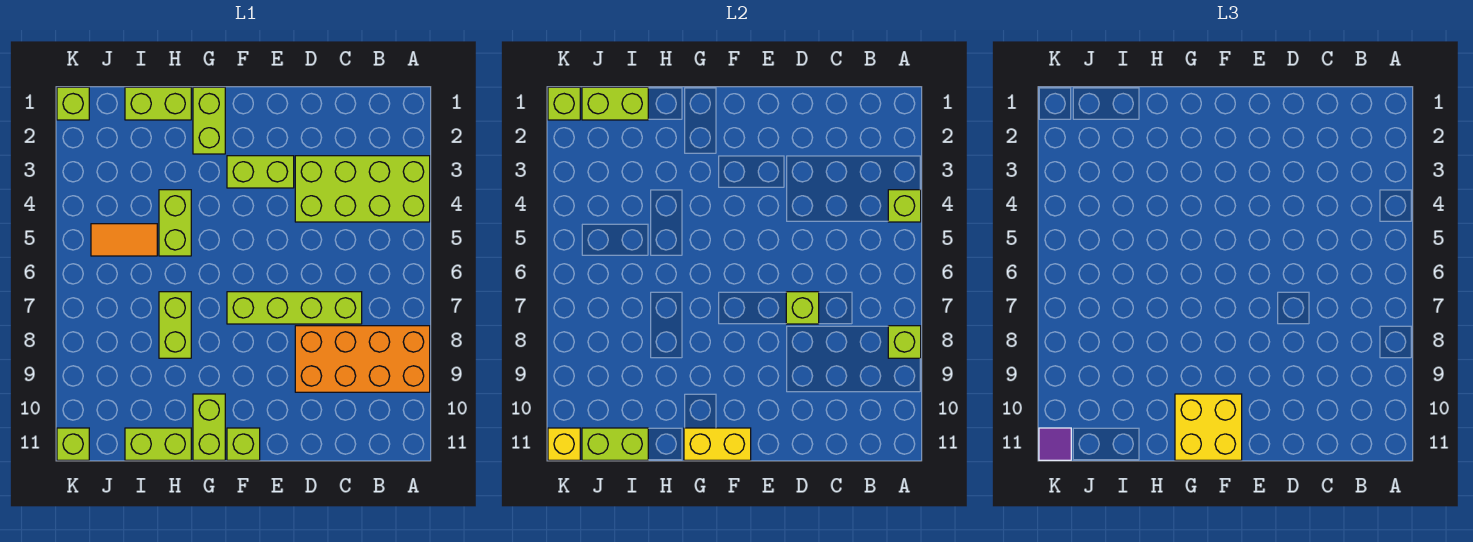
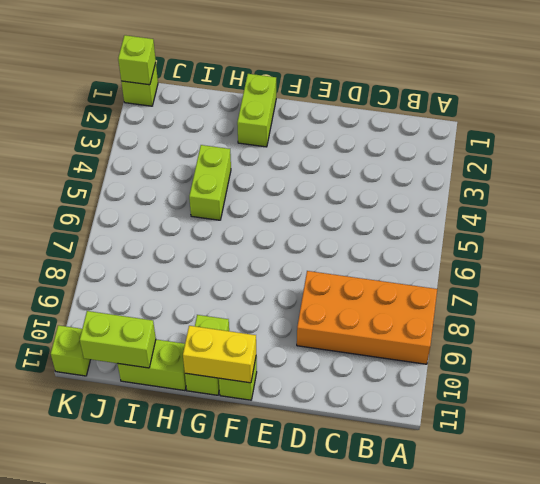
none -> lime brick A3:D4 level 1
none -> lime brick C7:F7 level 1
none -> lime brick E3:F3 level 1

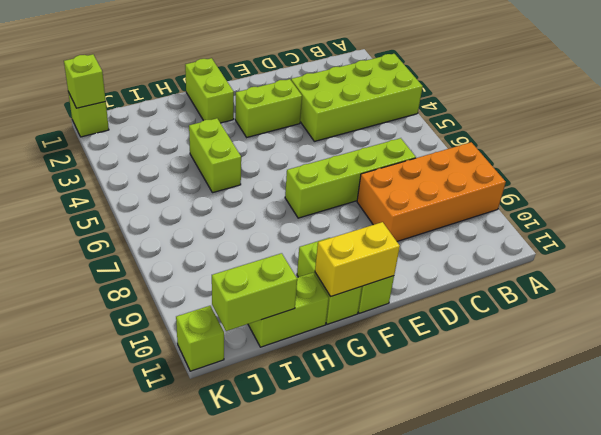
none -> lime brick H1:I1 level 1
none -> lime brick H7:H8 level 1
none -> orange tile I5:J5 level 1

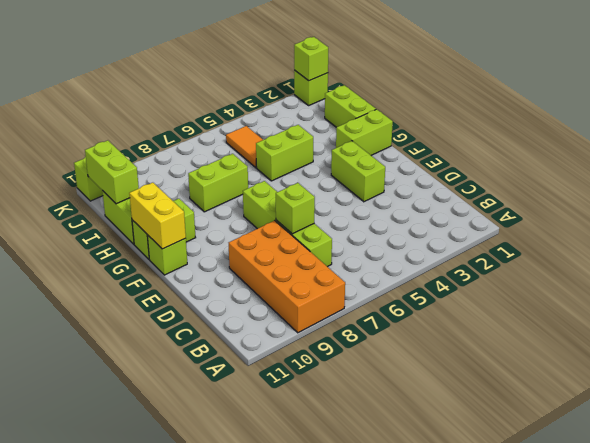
none -> lime brick A3:D4 level 1
none -> lime brick A4 level 2
none -> lime brick A8 level 2

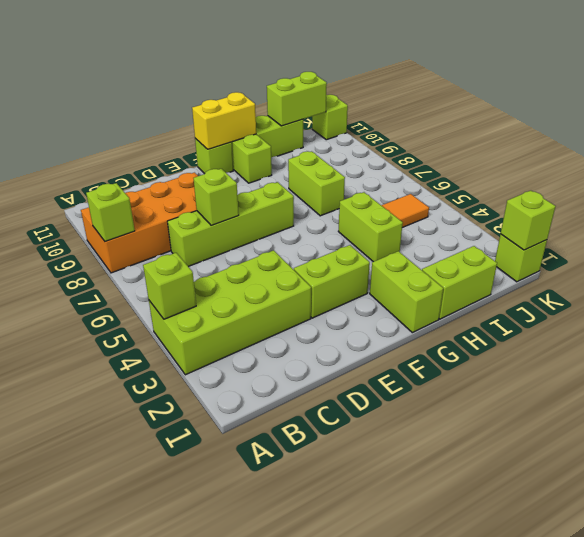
none -> lime brick I1:J1 level 2
none -> yellow brick K11 level 2
none -> yellow brick F10:G11 level 3

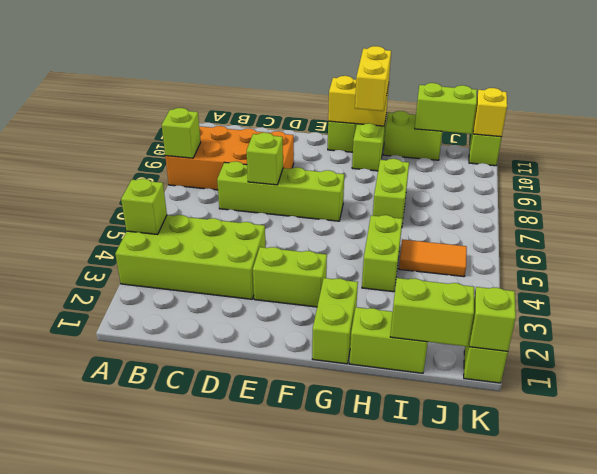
yellow brick G10:G11 level 3 -> yellow brick F10:G11 level 3
none -> purple tile K11 level 3

